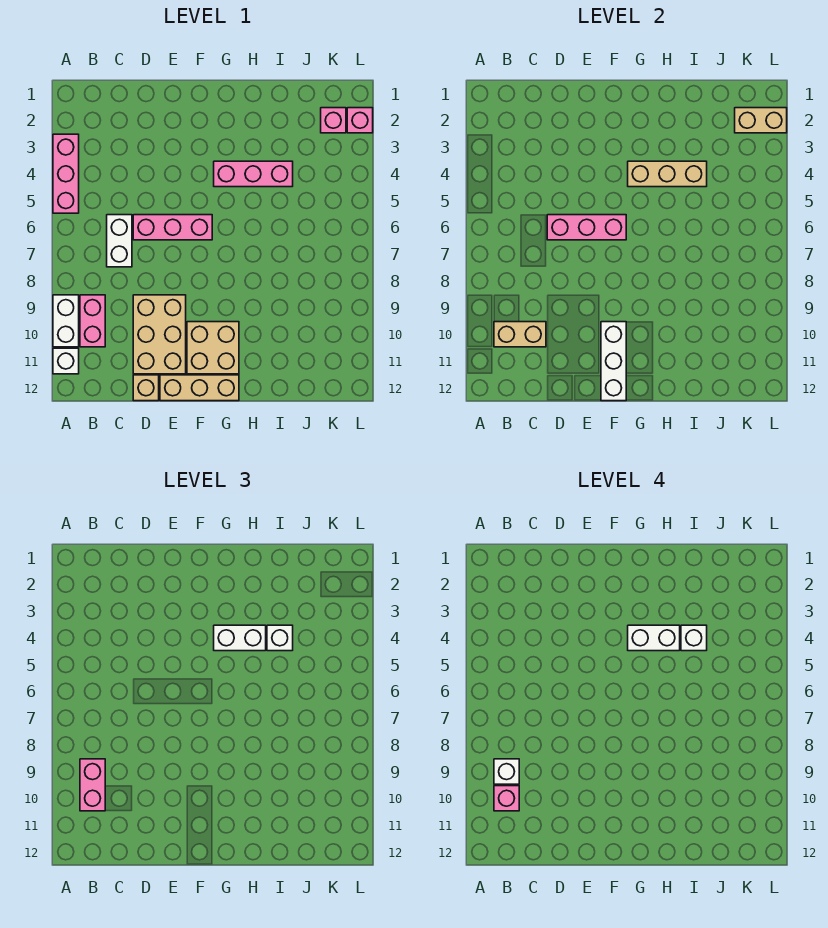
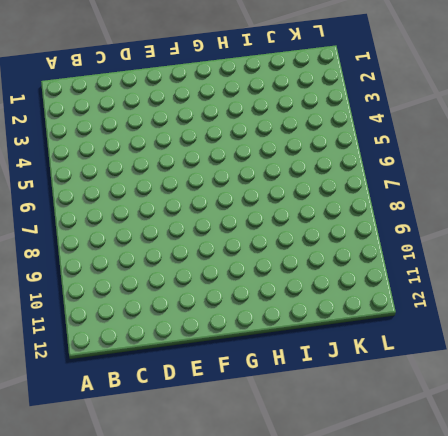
none -> pink brick A3:A5 level 1
none -> white brick A9:A10 level 1
none -> white brick A11 level 1

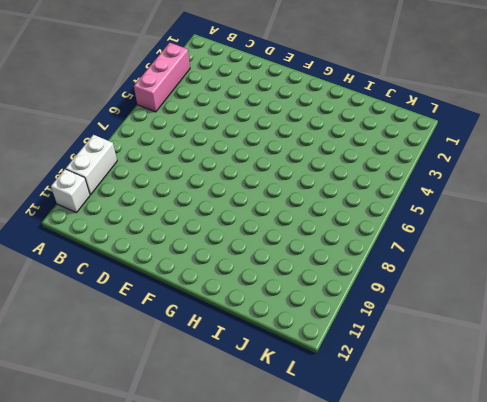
none -> pink brick B9:B10 level 1
none -> white brick C6:C7 level 1
none -> pink brick D6:F6 level 1

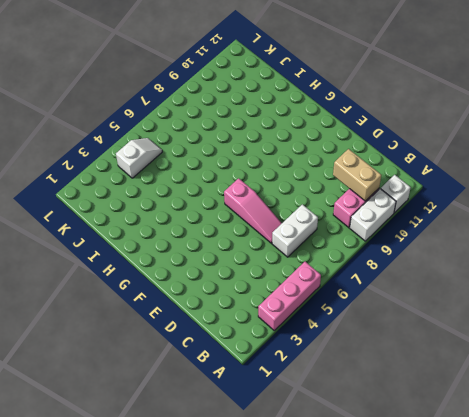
pink slope D6:F6 level 1 top F -> pink brick D6:F6 level 1
white slope K4:K5 level 1 top 4 -> none
none -> tan brick D9:E11 level 1
none -> tan brick D12 level 1
none -> tan brick E12:G12 level 1

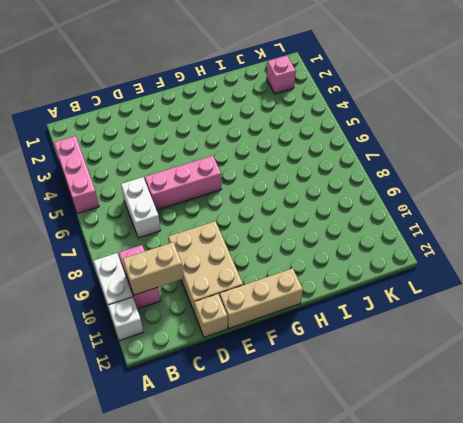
none -> tan brick F10:G11 level 1
none -> pink brick G4:I4 level 1
none -> pink brick L2 level 1

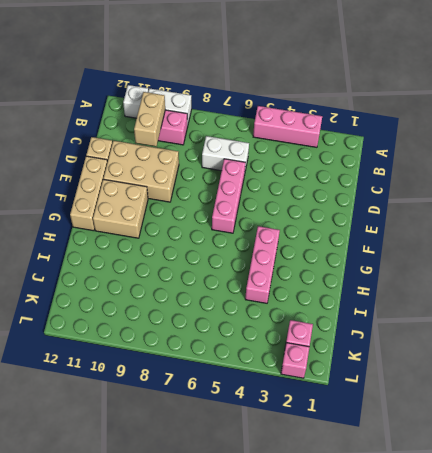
none -> pink brick D6:F6 level 2
none -> white brick F10:F12 level 2
none -> tan brick G4:I4 level 2

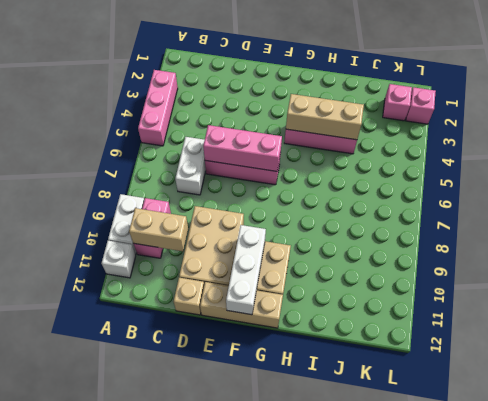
none -> tan brick K2:L2 level 2
none -> pink brick B9:B10 level 3
none -> white brick G4:H4 level 3

